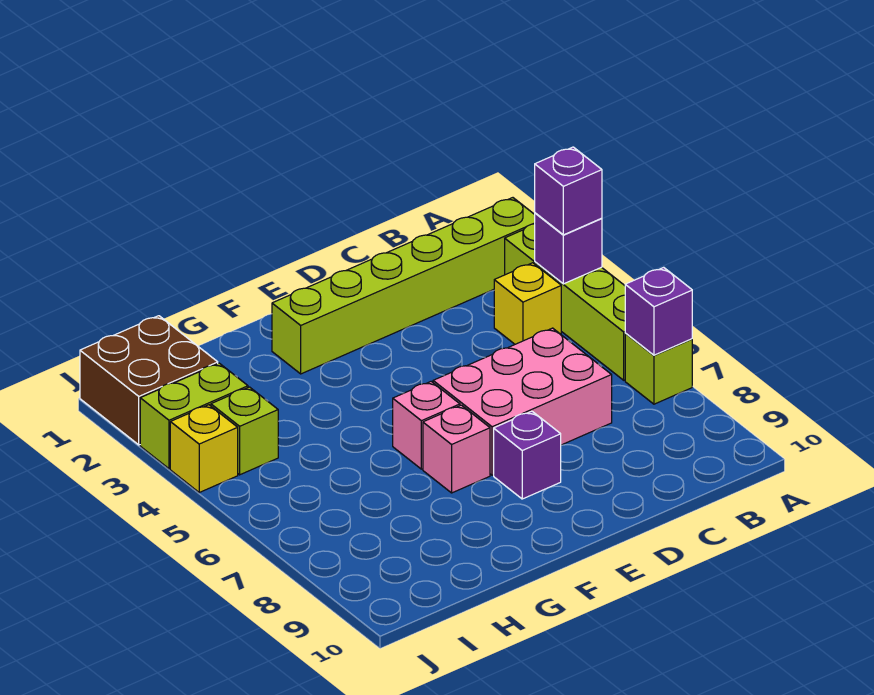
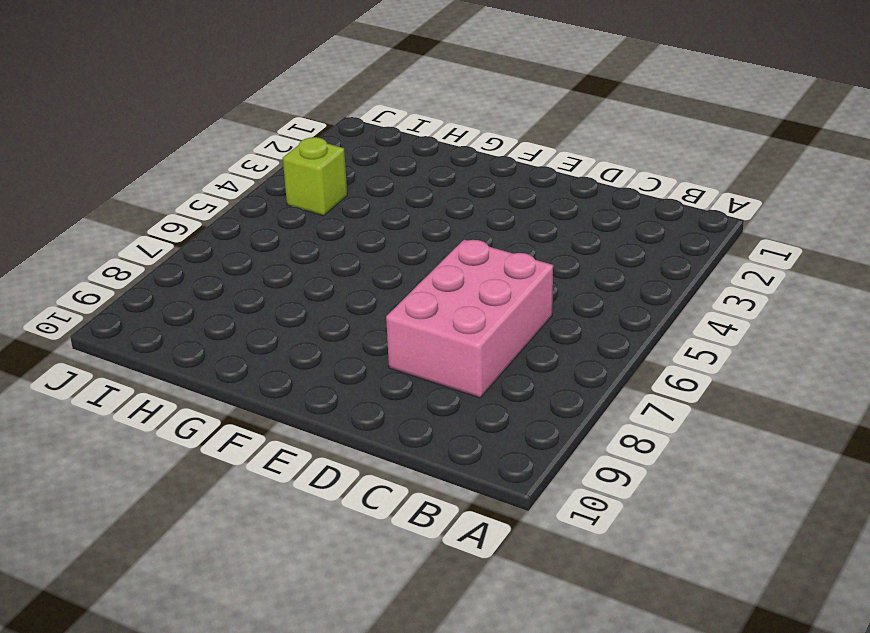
pink brick C6:D8 level 1 -> pink brick C6:E7 level 1
none -> lime brick A2:F2 level 1
none -> lime brick A3:A6 level 1
none -> lime brick A7 level 1

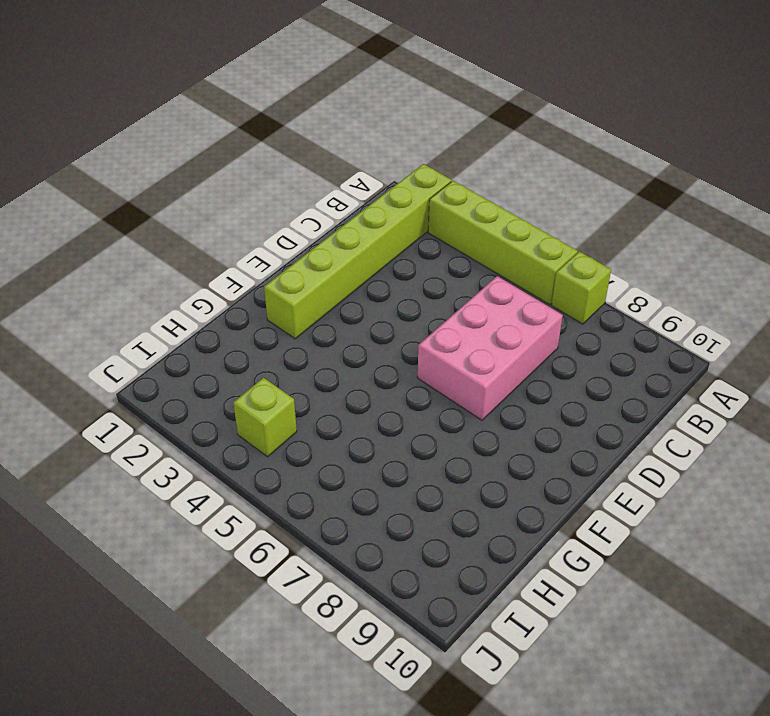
none -> yellow brick B4 level 1
none -> purple brick E8 level 1
none -> pink brick F6 level 1

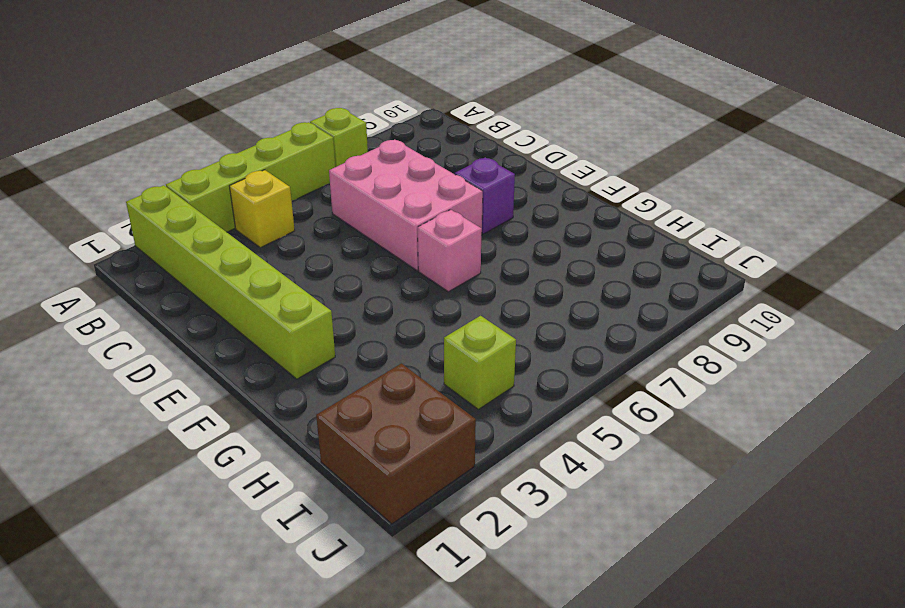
none -> pink brick F7 level 1
none -> lime brick I3:J3 level 1
none -> yellow brick J4 level 1

